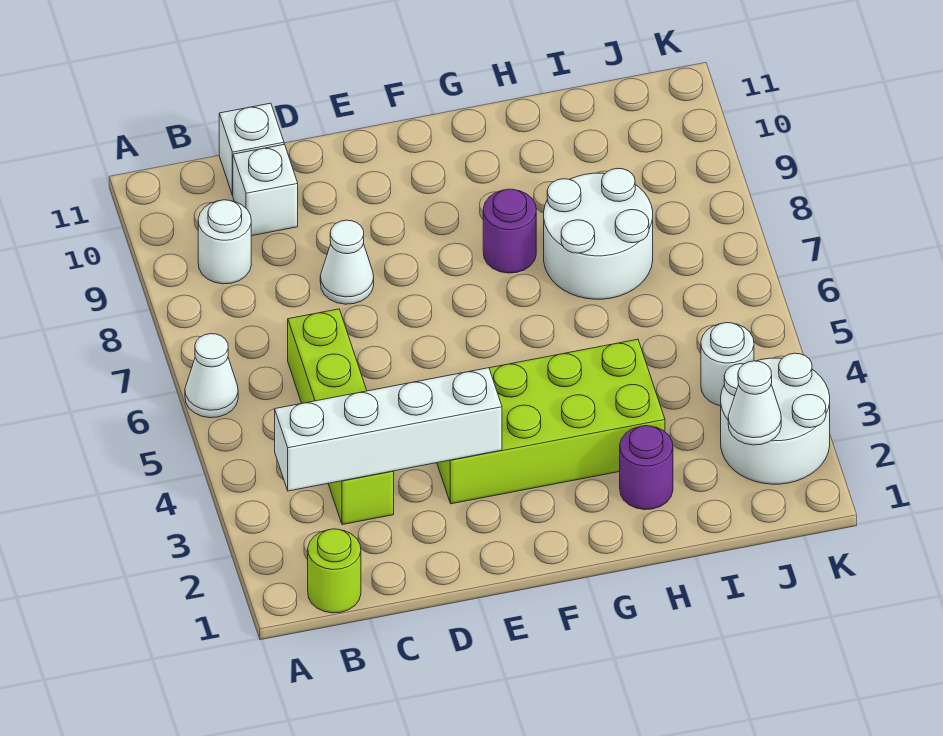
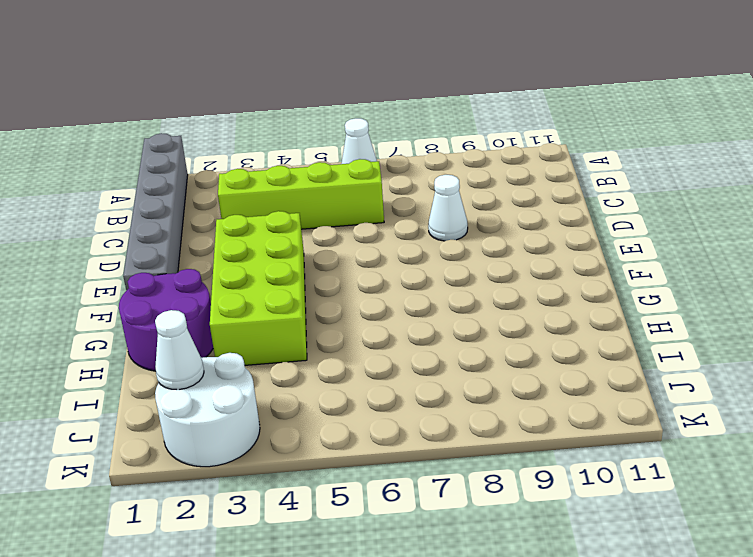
grey brick A1:F1 level 1 -> lime round brick B1 level 1
purple round brick G1:H2 level 1 -> purple round brick H2 level 1
none -> white round brick B9 level 1
none -> white brick C10 level 1
none -> white brick C11 level 1

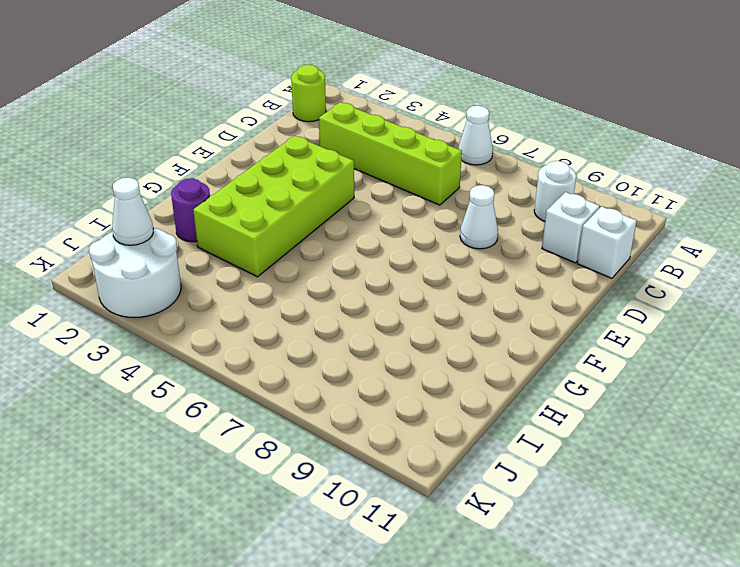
none -> purple round brick G8 level 1
none -> white round brick H7:I8 level 1
none -> white round brick J4 level 1

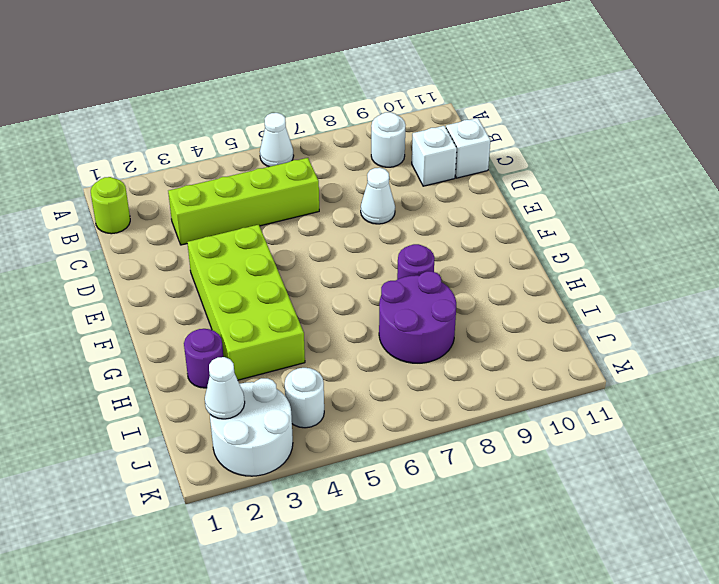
purple round brick H7:I8 level 1 -> white round brick H7:I8 level 1
none -> white brick B3:E3 level 2

